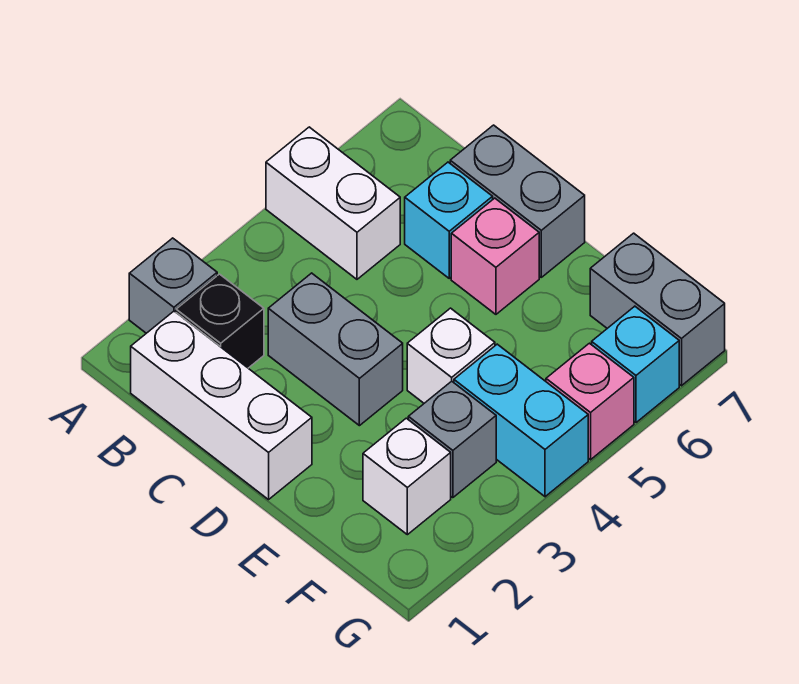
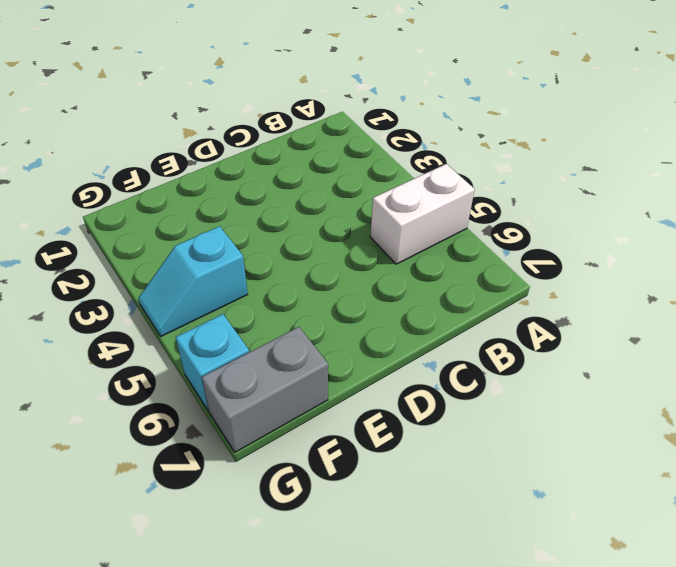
cyan slope F4:G4 level 1 top F -> cyan brick F4:G4 level 1
none -> grey brick A2 level 1
none -> white brick B1:D1 level 1
none -> black brick B2 level 1

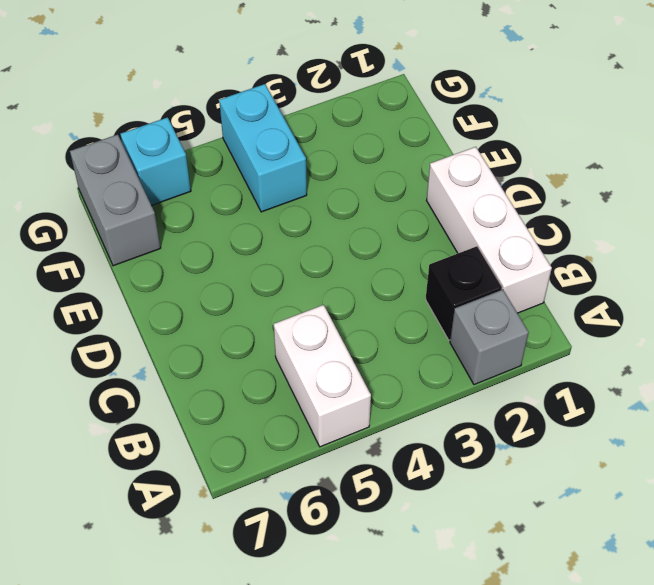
none -> grey brick C3:D3 level 1
none -> cyan brick C6 level 1
none -> grey brick C7:D7 level 1

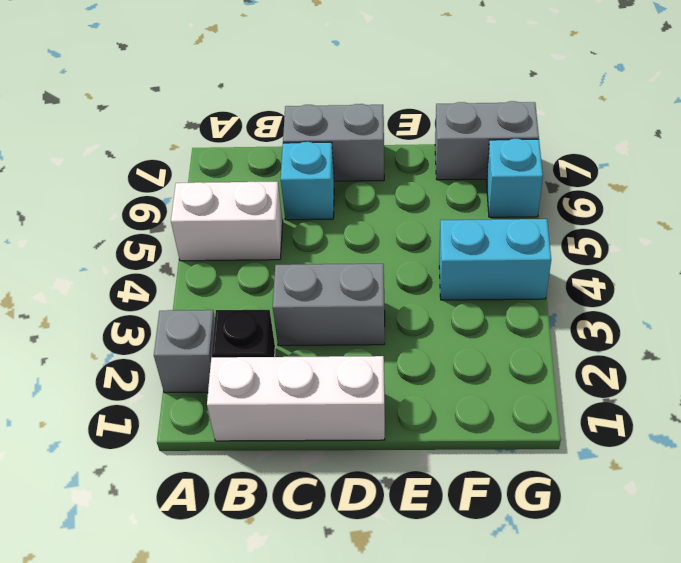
none -> pink brick D6 level 1
none -> white brick E4 level 1
none -> white brick F2 level 1

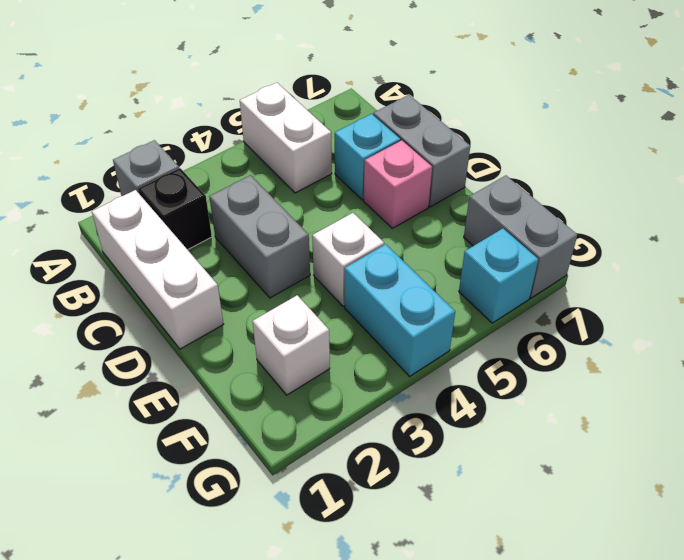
none -> grey brick F3 level 1
none -> pink brick G5 level 1

